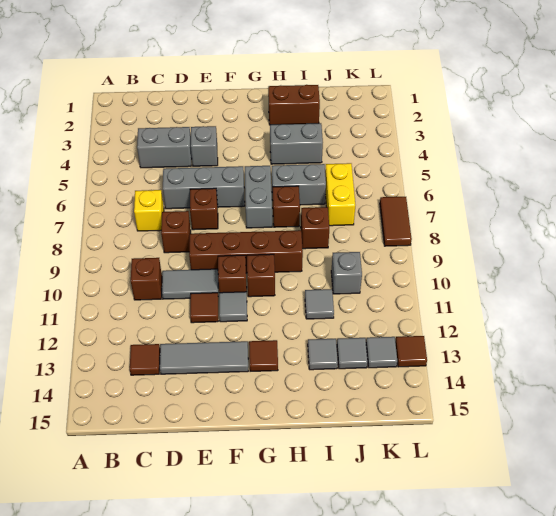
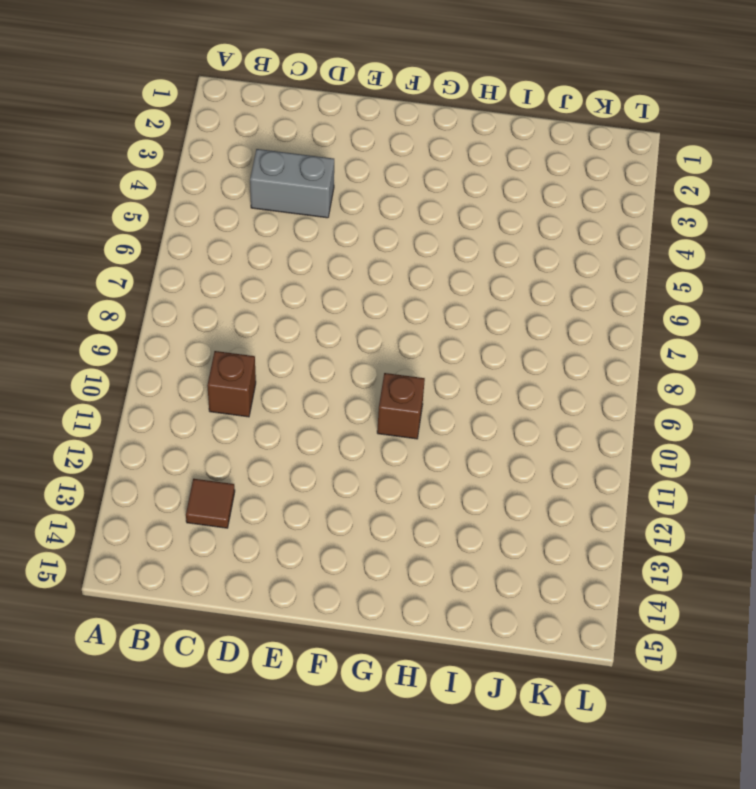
none -> yellow brick C7 level 1
none -> grey brick D6:F6 level 1
none -> brown brick D8 level 1
none -> grey tile D10:E10 level 1

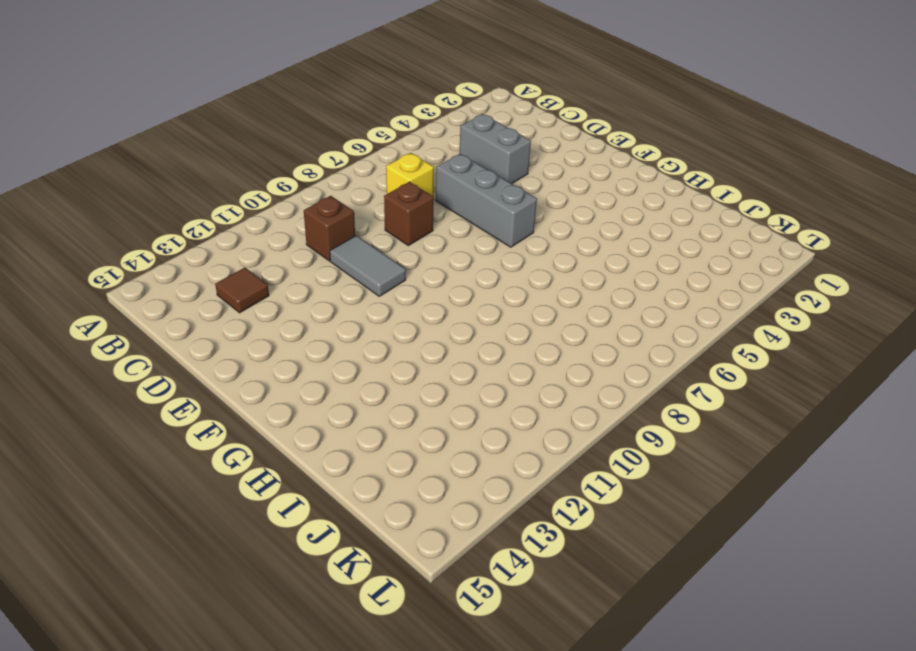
none -> grey tile D13:F13 level 1
none -> grey brick E4 level 1
none -> brown brick E7 level 1
none -> brown brick E9:H9 level 1

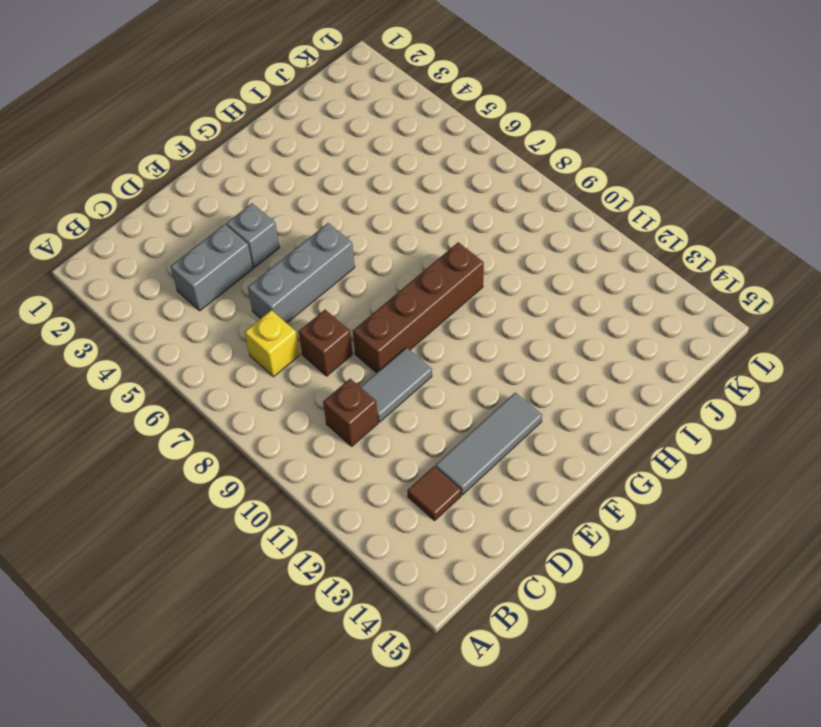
none -> brown brick E7 level 1
none -> brown tile E11 level 1
none -> brown brick F10 level 1
none -> grey tile F11 level 1

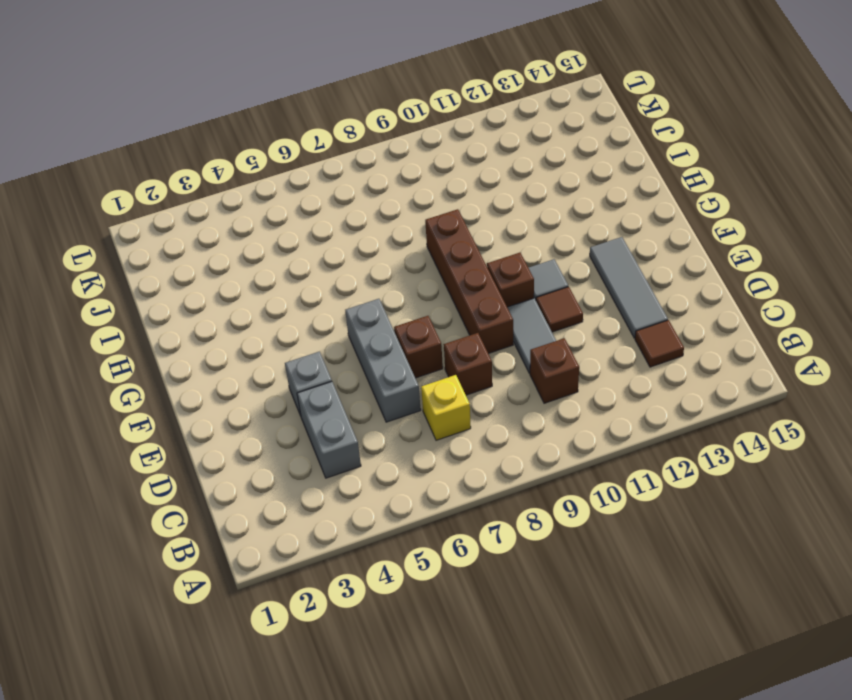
none -> grey brick G6:G7 level 1
none -> brown brick G10 level 1
none -> brown tile G13 level 1
none -> brown brick H2:I2 level 1

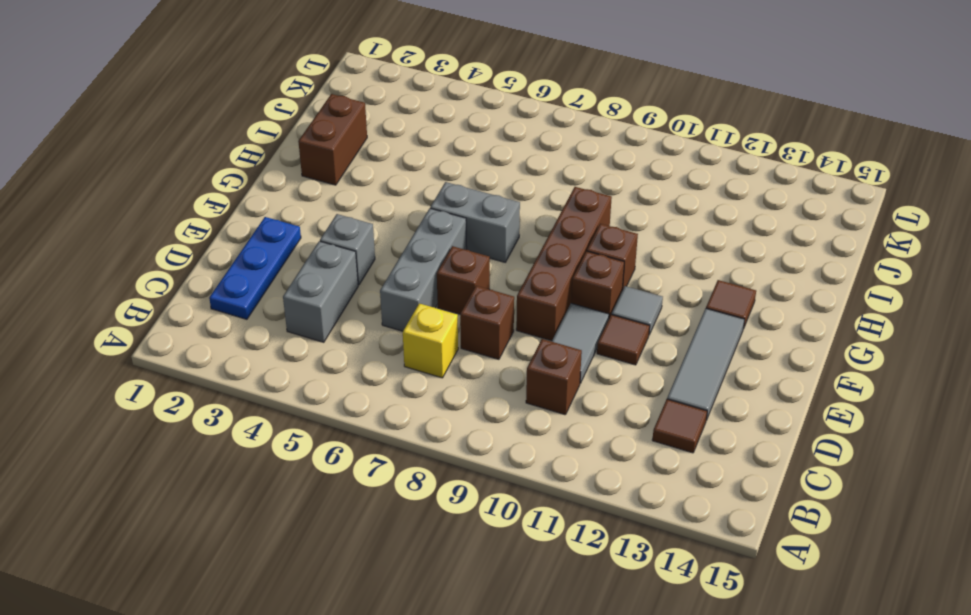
blue plate C2:E2 level 1 -> none
none -> grey brick H4:I4 level 1
none -> grey brick H6:I6 level 1
none -> brown brick H7 level 1
none -> brown brick I8 level 1

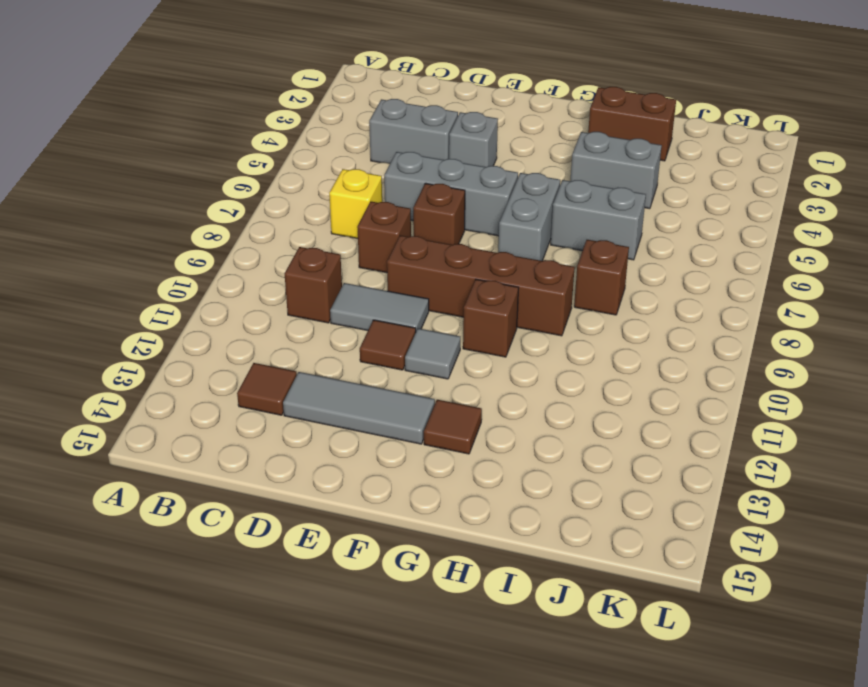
none -> brown brick F10 level 1
none -> brown brick H7 level 1
none -> grey tile I11 level 1
none -> grey tile I13 level 1

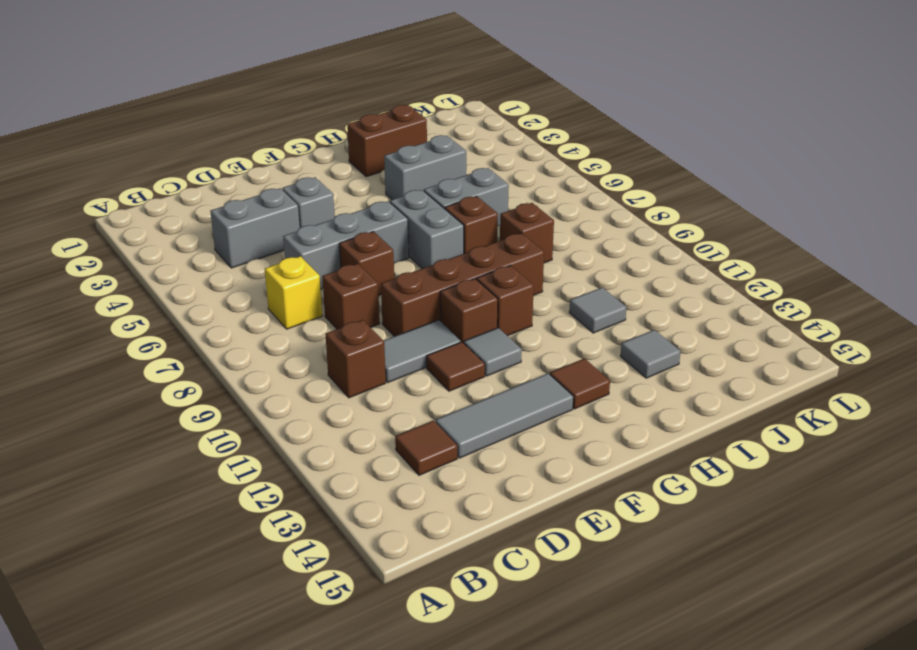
none -> yellow brick J6:J7 level 1
none -> grey brick J10 level 1
none -> grey tile J13 level 1
none -> grey tile K13 level 1

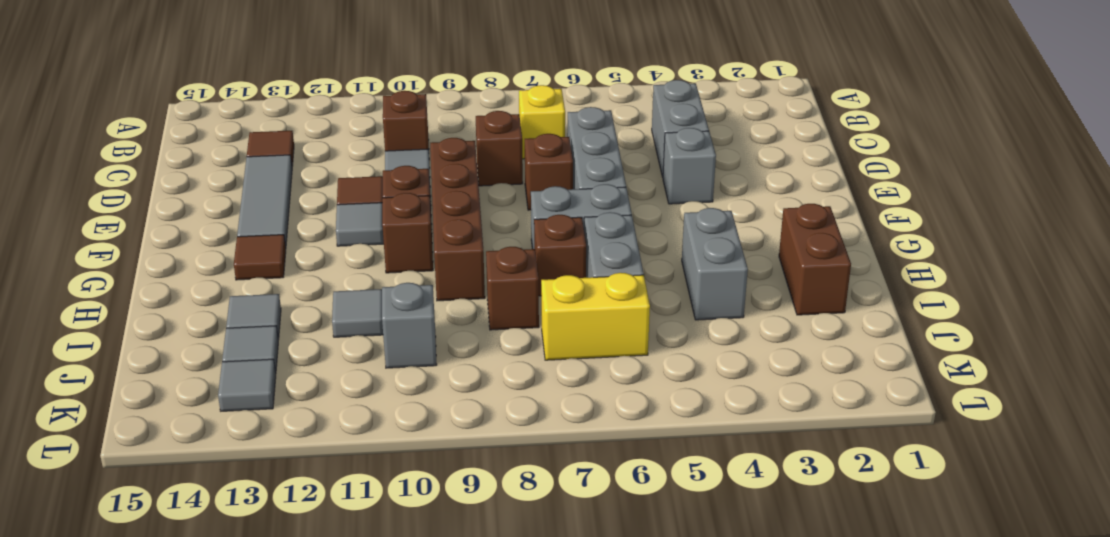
none -> brown tile L7:L8 level 1
none -> brown tile L13 level 1

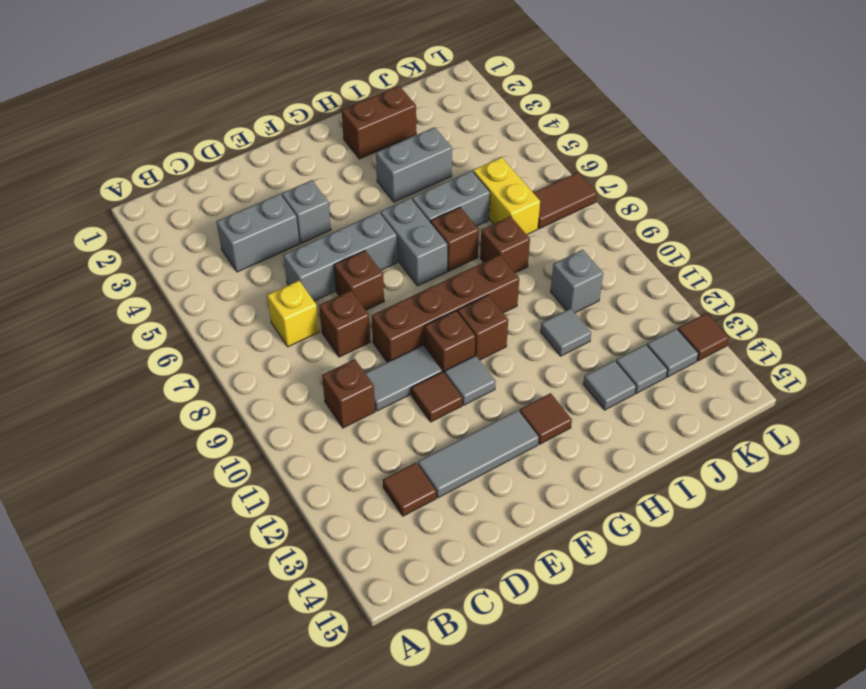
brown tile K7:L7 level 1 -> brown tile L7:L8 level 1

